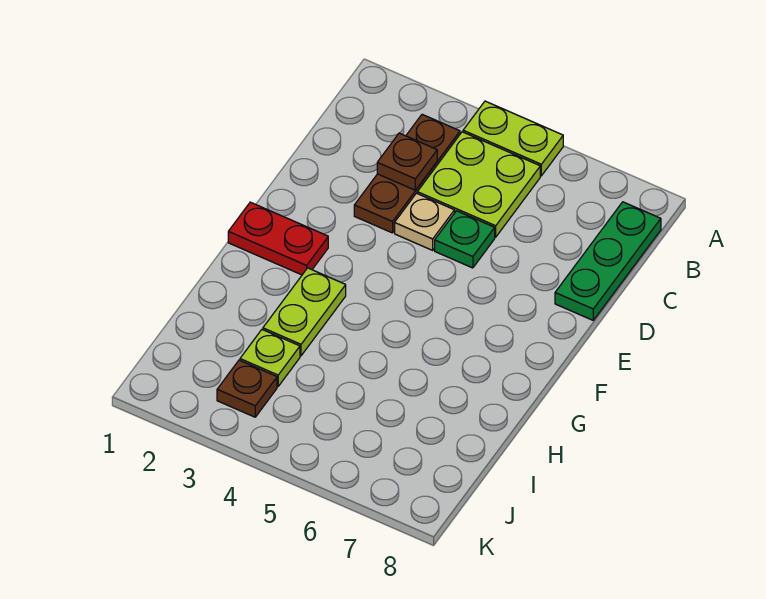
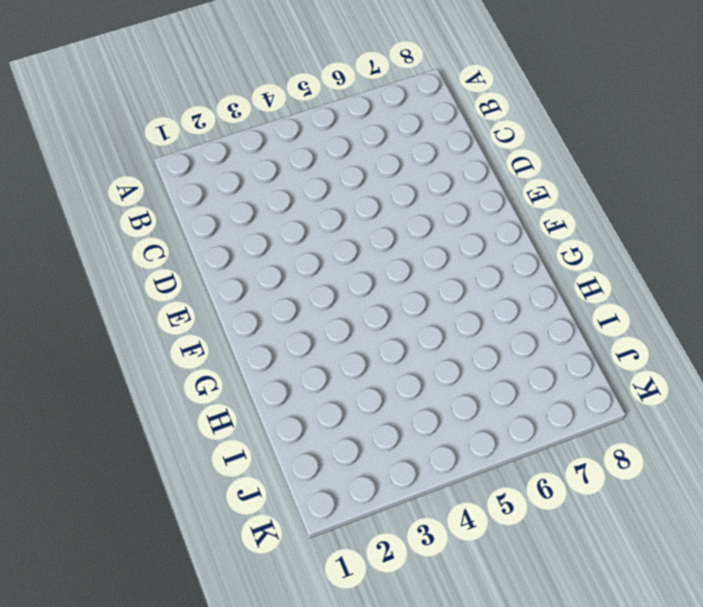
none -> lime plate A4:A5 level 1
none -> brown plate B3:D3 level 1

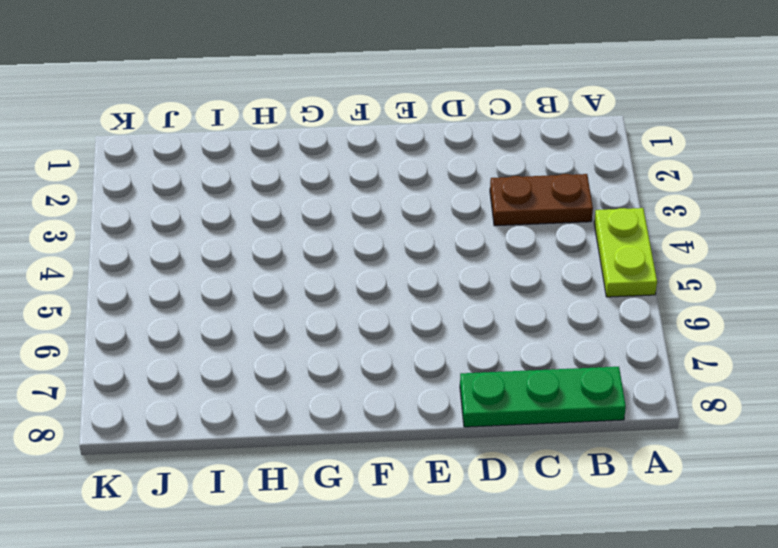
brown plate B3:C3 level 1 -> brown plate B3:D3 level 1
none -> lime plate B4:C5 level 1
none -> tan plate D4 level 1

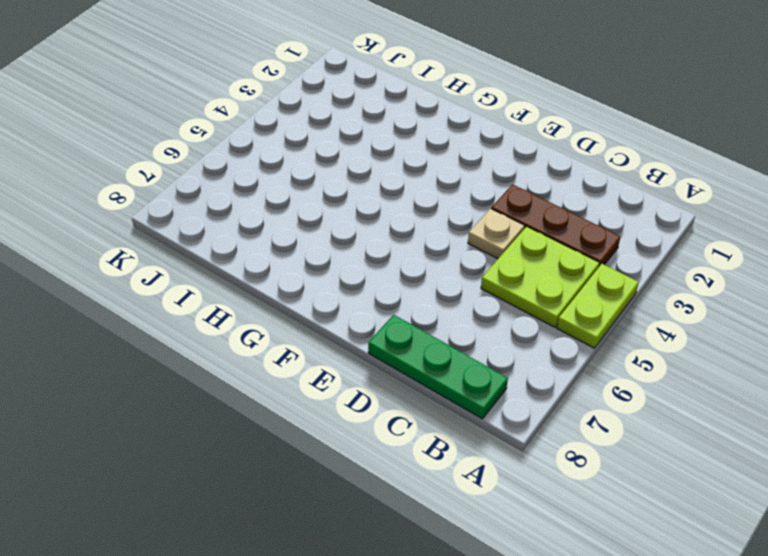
none -> green plate D5 level 1
none -> red plate F1:F2 level 1

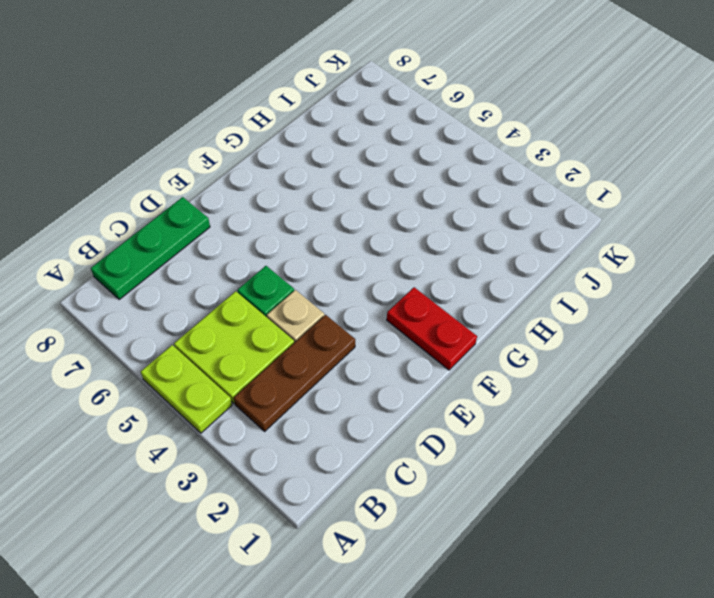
none -> lime plate G3:H3 level 1
none -> lime plate I3 level 1

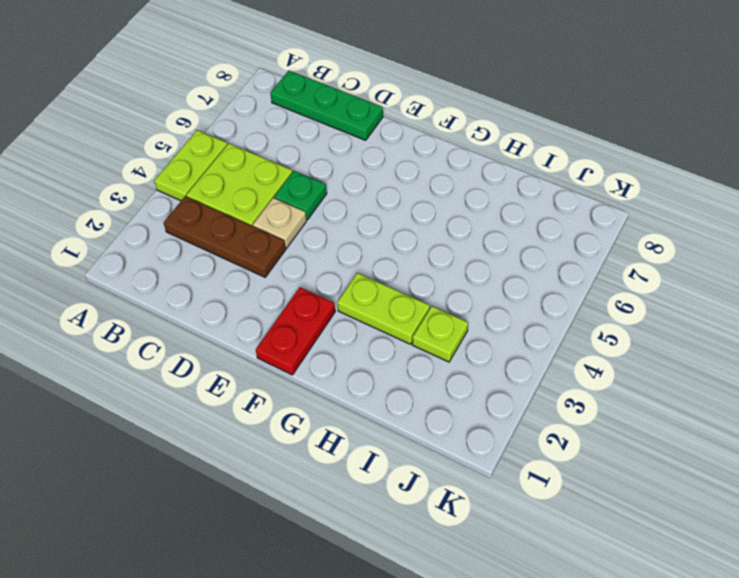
none -> brown plate J3 level 1
none -> brown plate C3 level 2

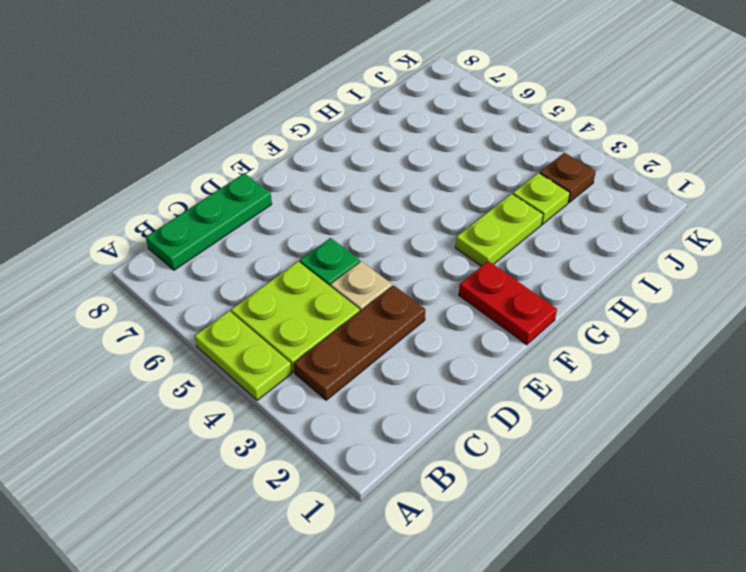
none -> brown plate C3 level 2

